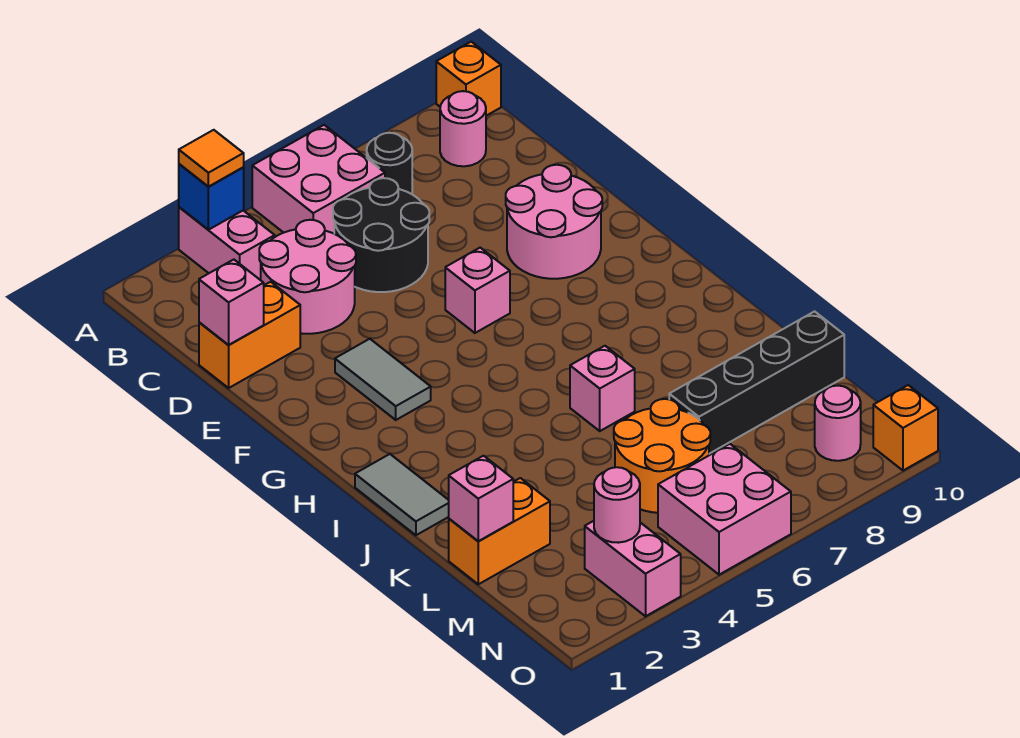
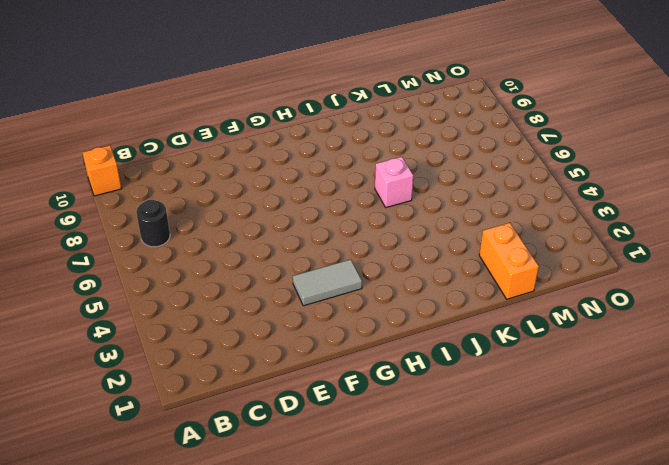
none -> pink brick A3:B3 level 1
none -> pink brick A5:B6 level 1
none -> pink round brick B9 level 1

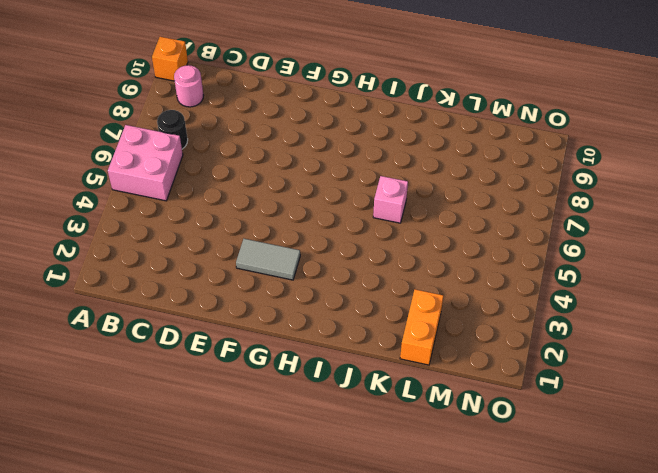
none -> pink brick A3:B3 level 1
none -> pink round brick C3:D4 level 1
none -> black round brick C5:D6 level 1

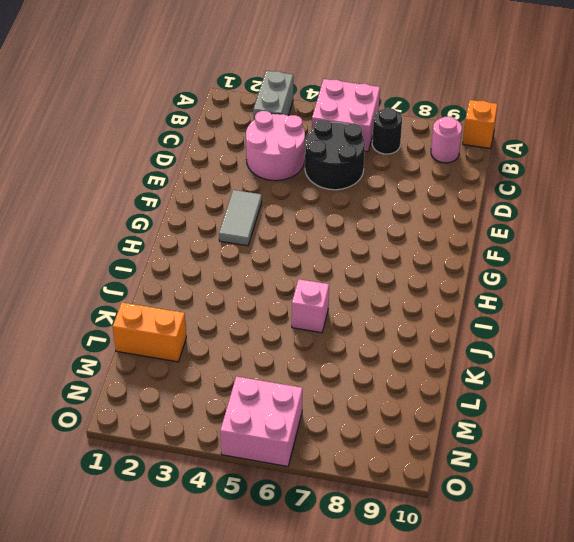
grey brick A3:B3 level 1 -> pink brick A3:B3 level 1
none -> orange brick D1:D2 level 1
none -> pink round brick E8:F9 level 1
none -> pink brick F6 level 1

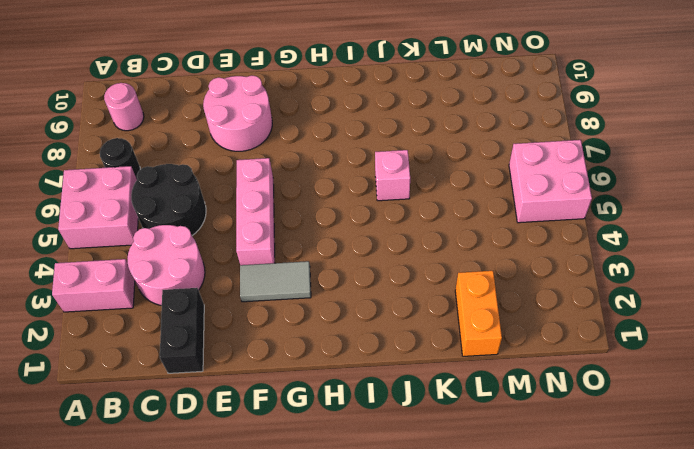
black brick D1:D2 level 1 -> orange brick D1:D2 level 1
pink brick F4:F6 level 1 -> pink brick F6 level 1
none -> orange brick A10 level 1
none -> grey tile I1:J1 level 1
none -> orange round brick L5:M6 level 1

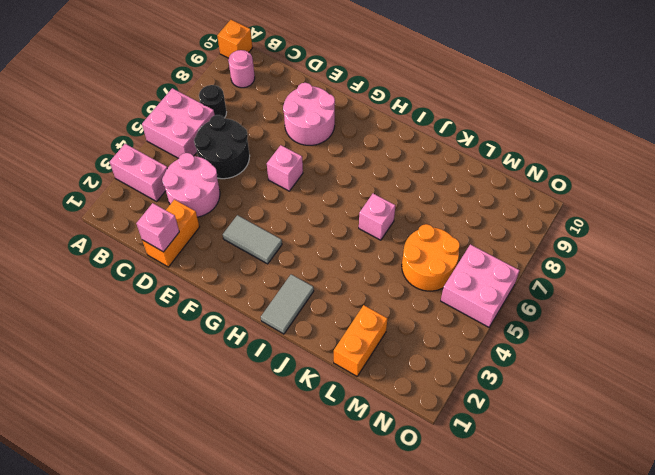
grey tile I1:I2 level 1 -> grey tile I1:J1 level 1
none -> black brick L7:L10 level 1
none -> pink brick N3:O3 level 1
none -> pink round brick N9 level 1

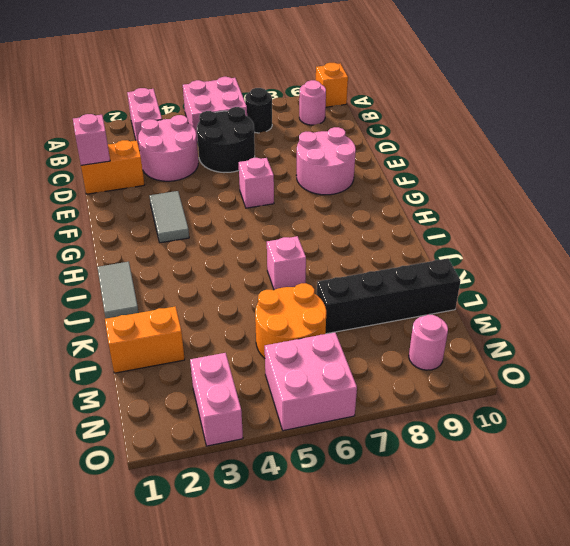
none -> orange brick O10 level 1
none -> blue brick A3 level 2
none -> pink brick L1 level 2

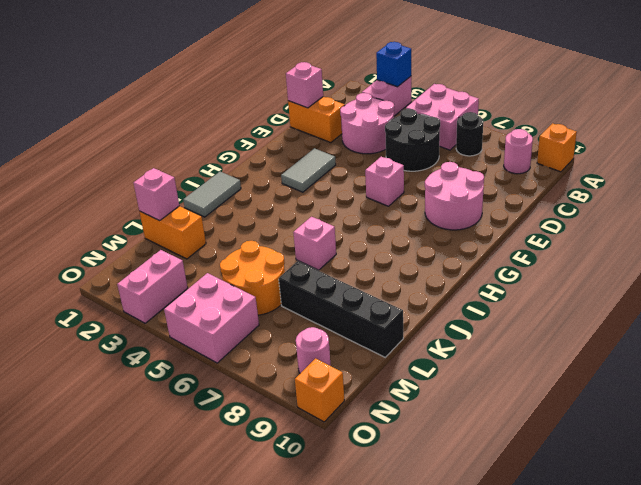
none -> pink round brick N3 level 2
none -> orange tile A3 level 3

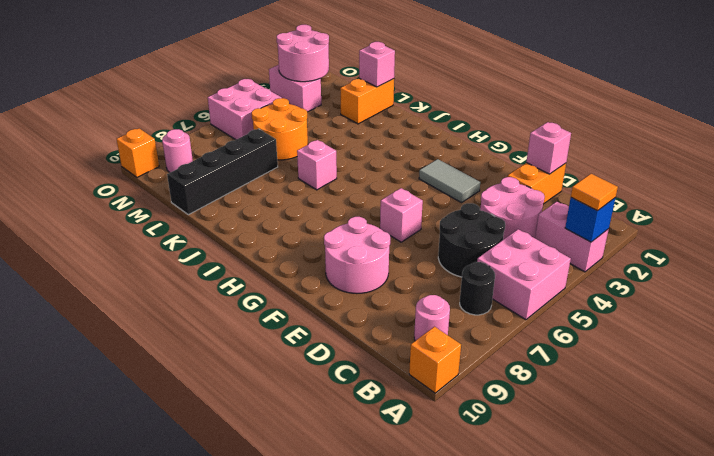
pink round brick N2:O3 level 2 -> pink round brick N3 level 2
none -> grey tile I1:J1 level 1

